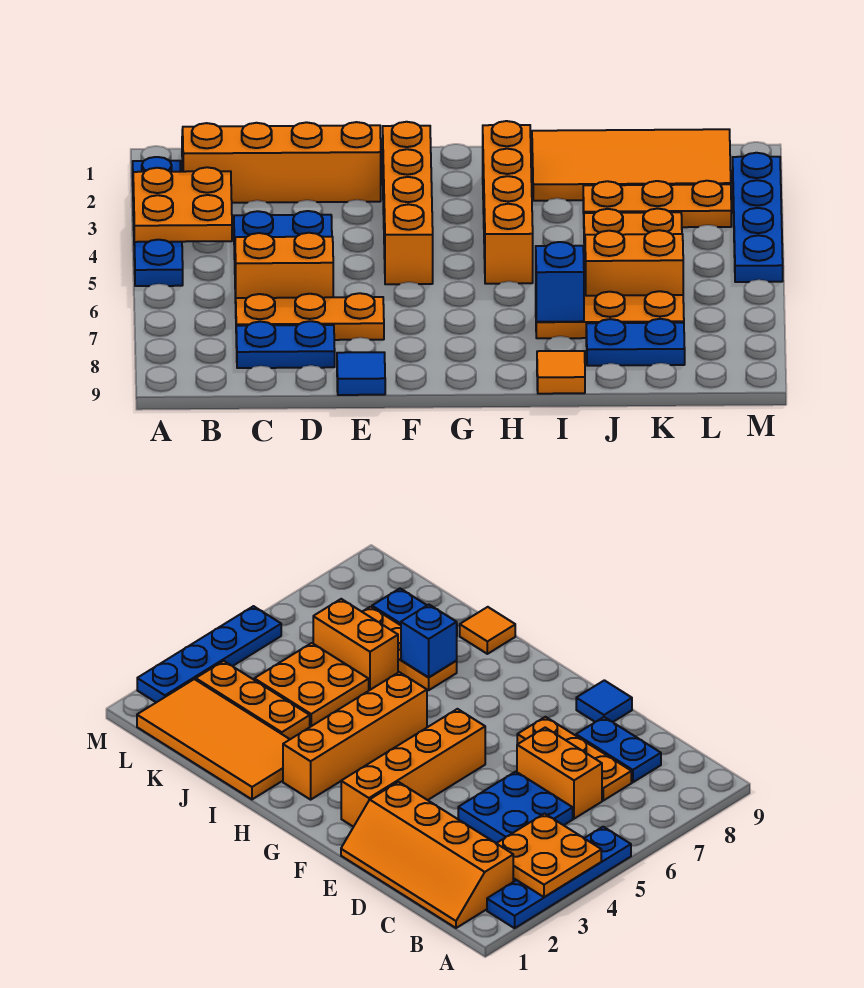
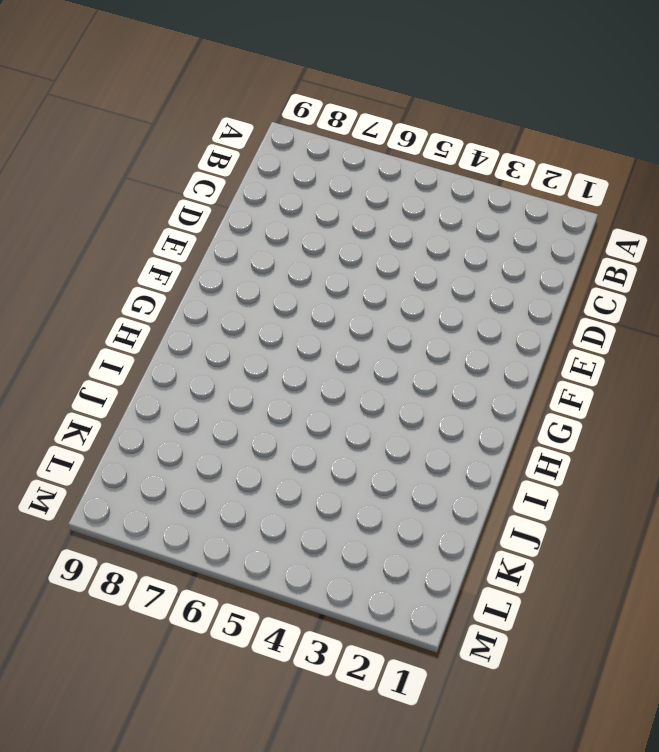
none -> blue plate A2:A5 level 1
none -> orange slope B1:E2 level 1 top 2
none -> blue plate C4:D5 level 1

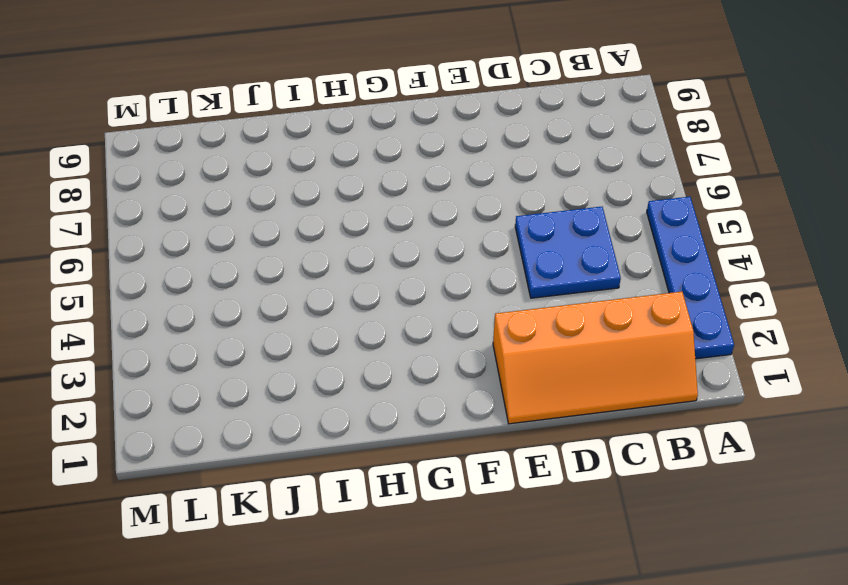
none -> orange brick C6:D6 level 1
none -> orange plate C7:E7 level 1
none -> blue plate C8:D8 level 1

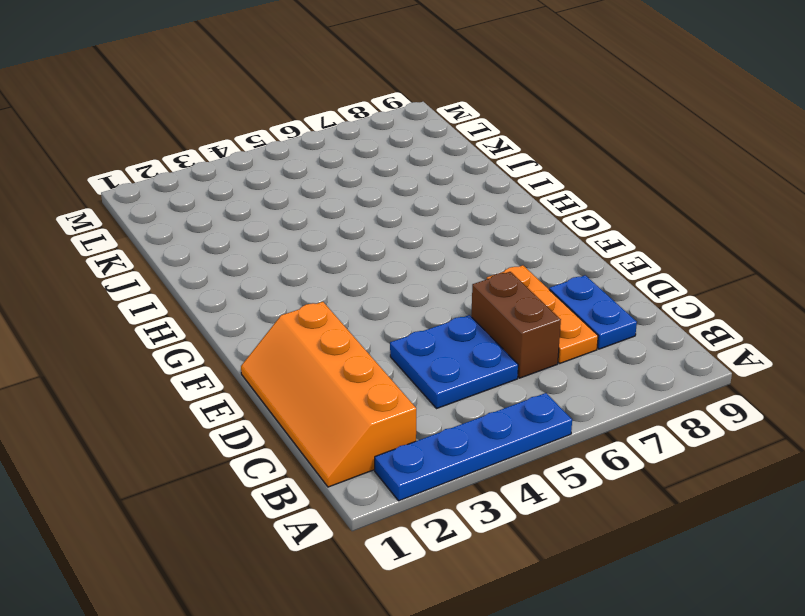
brown brick C6:D6 level 1 -> orange brick C6:D6 level 1
none -> blue tile E9 level 1
none -> orange brick F2:F5 level 1
none -> orange brick H2:H5 level 1

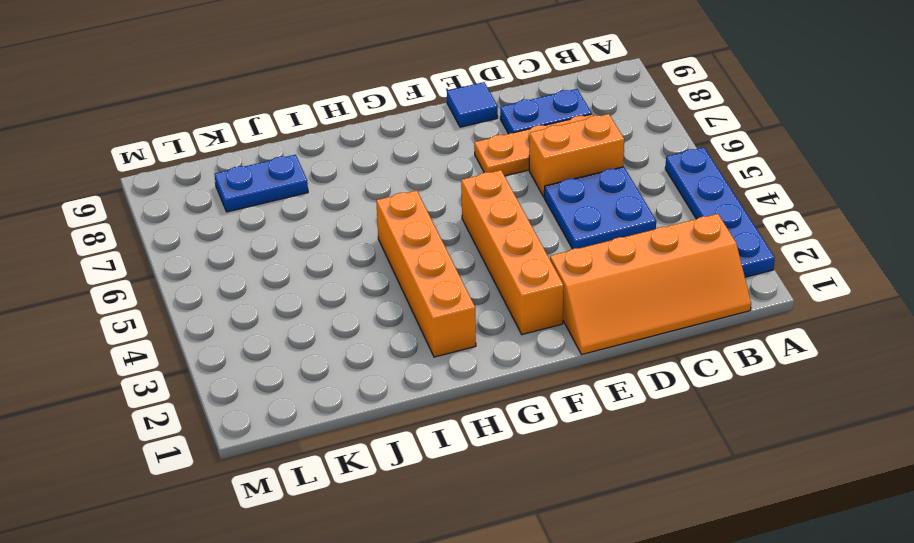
none -> orange tile I1:L2 level 1
none -> orange plate I7:K7 level 1
none -> orange tile I9 level 1

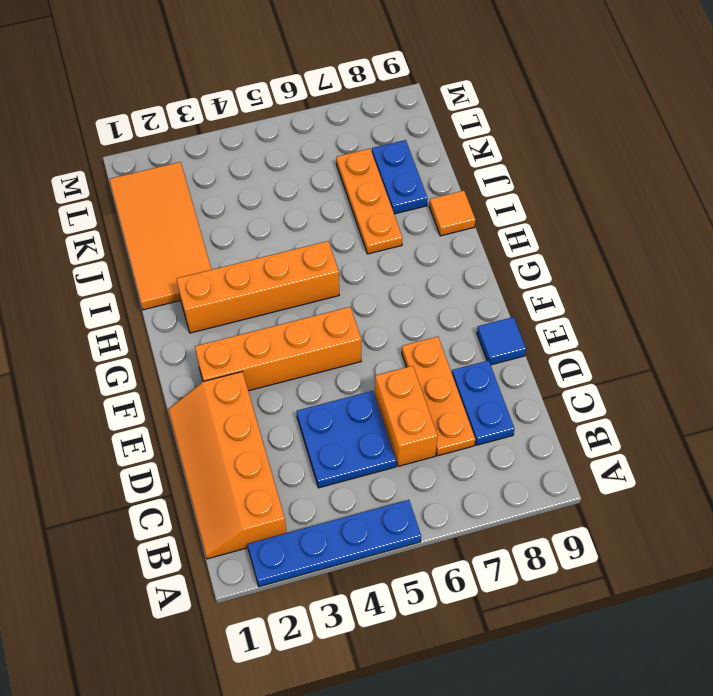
none -> orange plate J3:L3 level 1
none -> orange plate J4:K5 level 1
none -> orange brick J6:K6 level 1

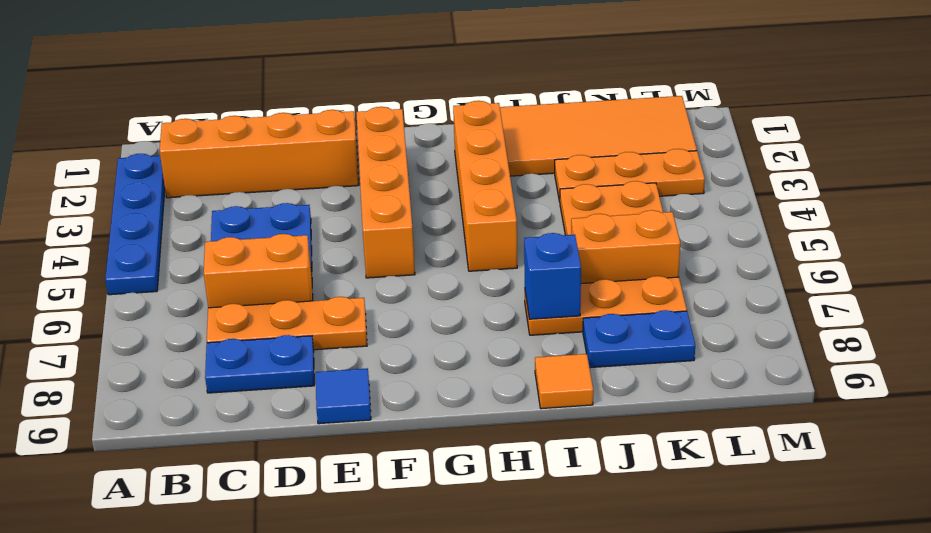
none -> blue plate M2:M5 level 1
none -> orange plate A3:B4 level 2

